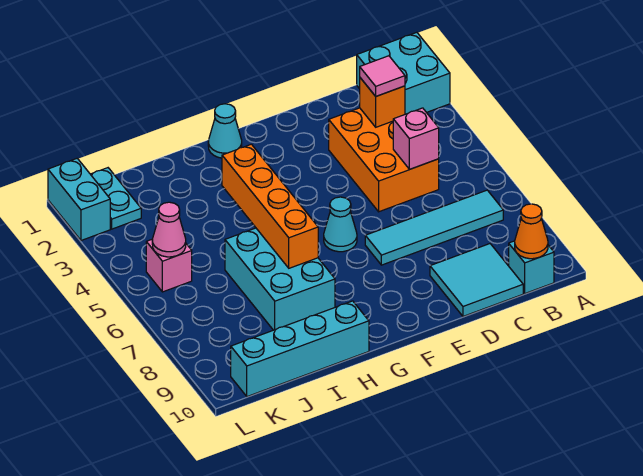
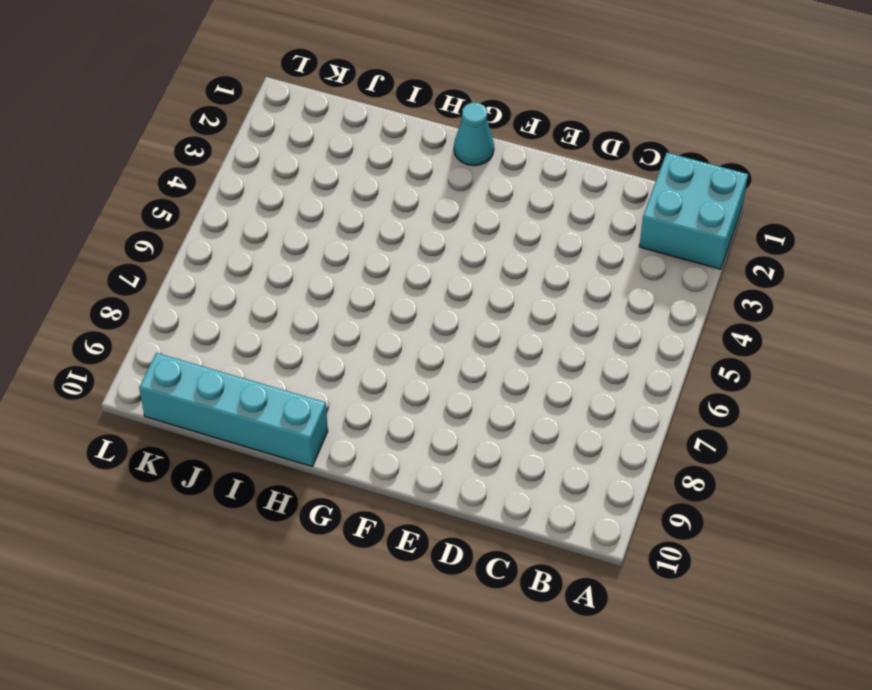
none -> cyan tile B7:E7 level 1
none -> cyan brick B10 level 1
none -> orange brick C3:D5 level 1

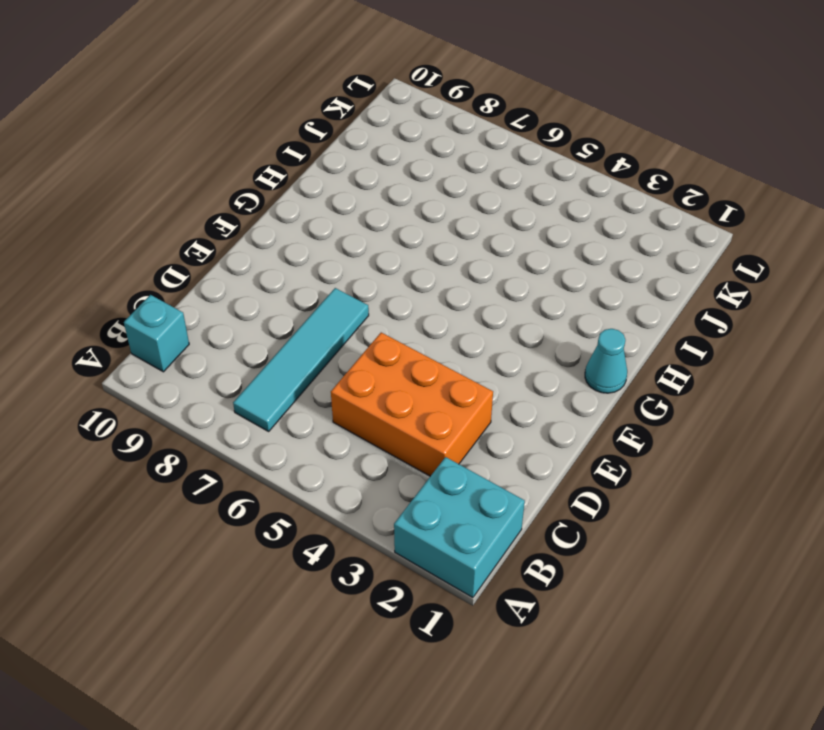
none -> cyan tile C9:D10 level 1
none -> cyan cone F6 level 1
none -> cyan brick H6:I8 level 1

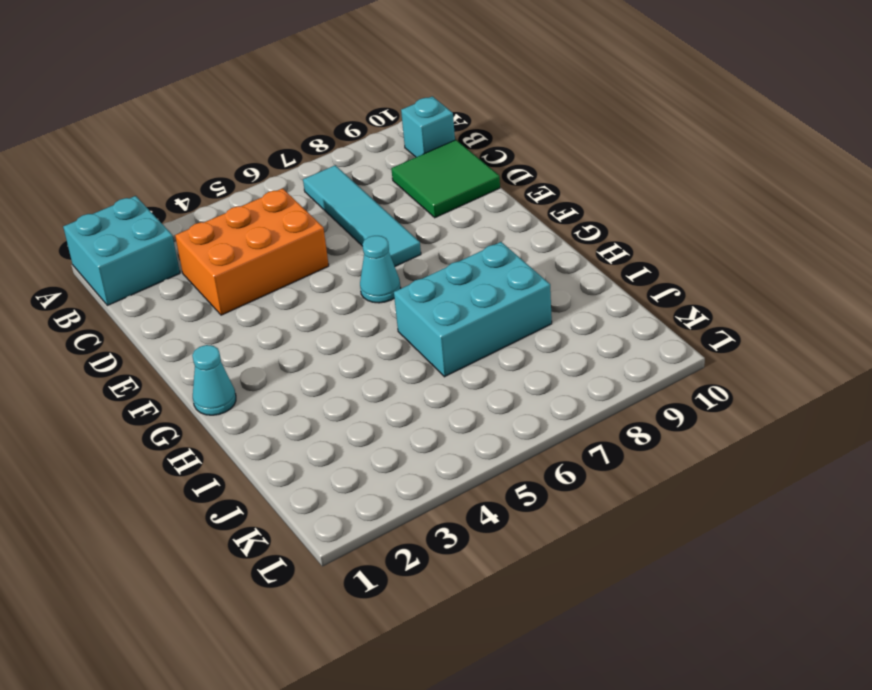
green tile C9:D10 level 1 -> cyan tile C9:D10 level 1
none -> cyan brick H10:K10 level 1
none -> cyan plate K1:K2 level 1
none -> pink brick K5 level 1

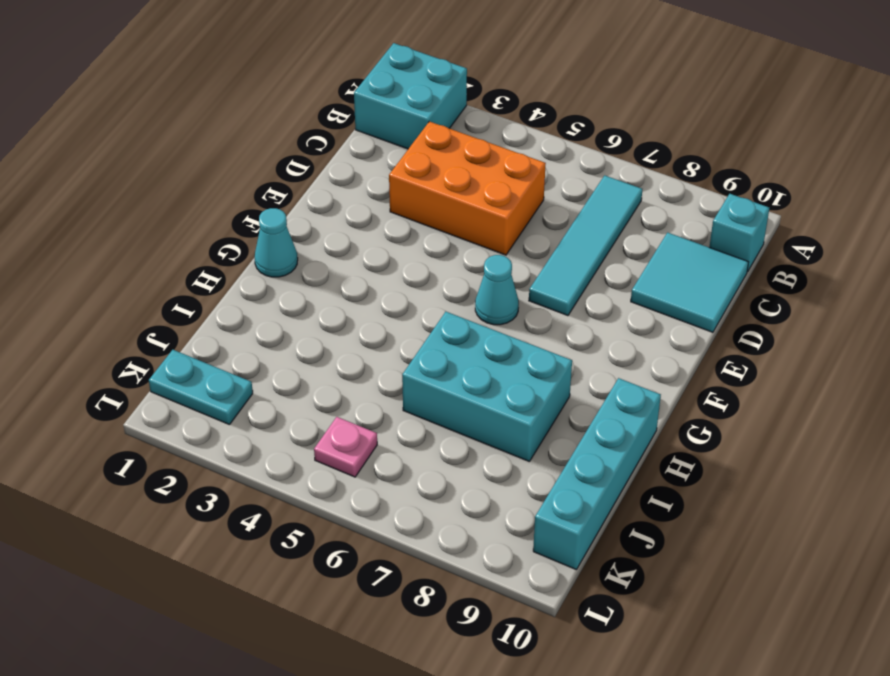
pink plate K5 level 1 -> pink brick K5 level 1
none -> cyan brick L1:L2 level 1
none -> orange cone B10 level 2
none -> orange brick C3 level 2

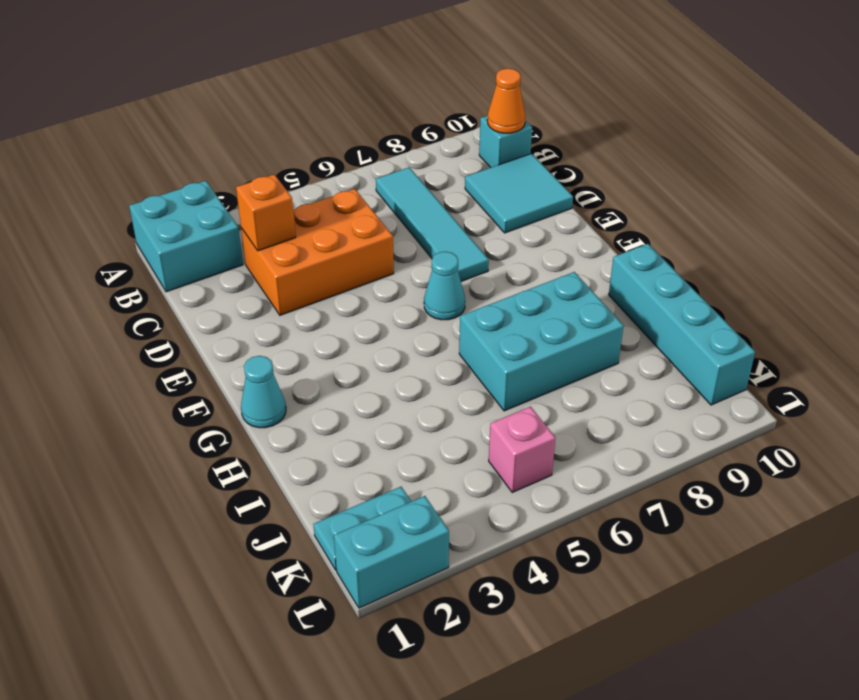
none -> pink brick C5 level 2
none -> orange brick H4:H7 level 2
none -> pink cone K5 level 2

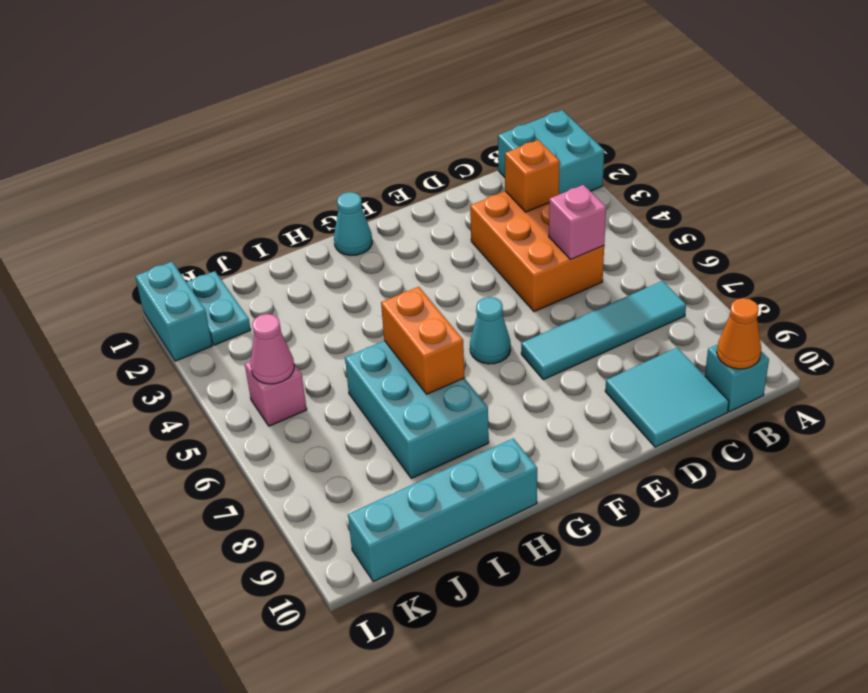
orange brick H6:H7 level 2 -> orange brick H4:H7 level 2
none -> pink tile C3 level 3

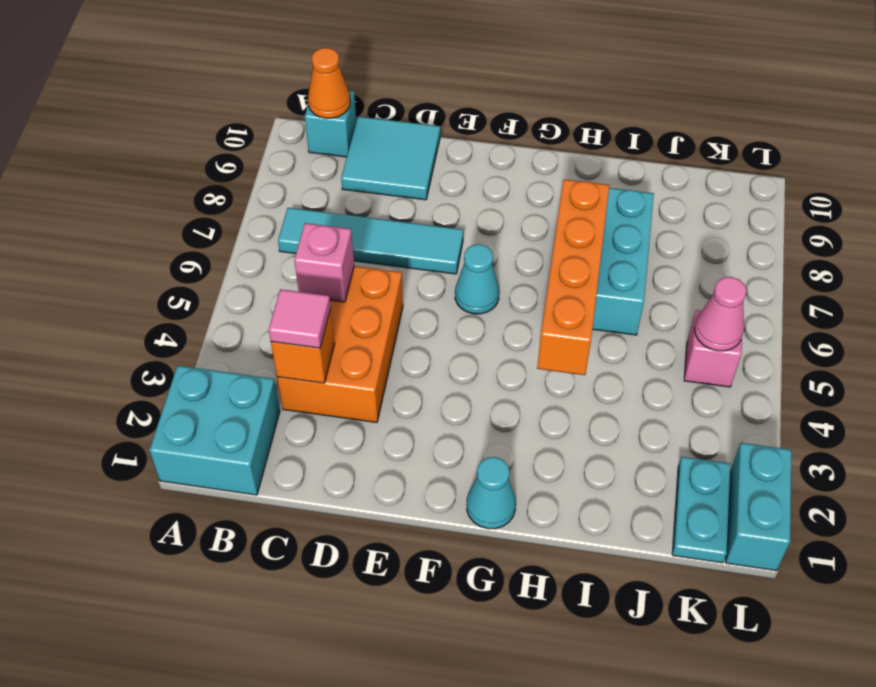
none -> cyan brick H10:K10 level 1

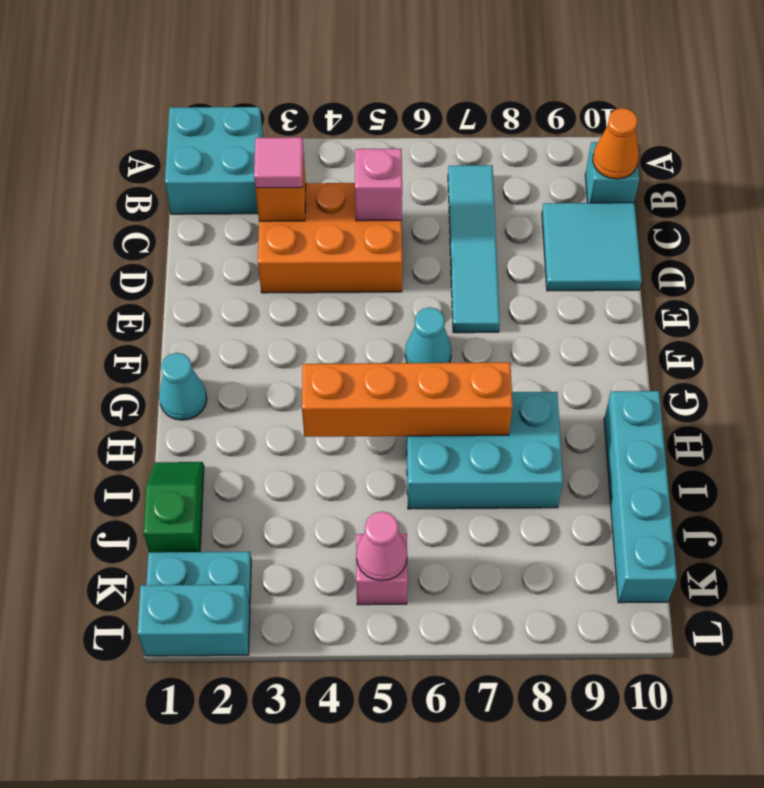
green slope I1:J1 level 1 top J -> none

